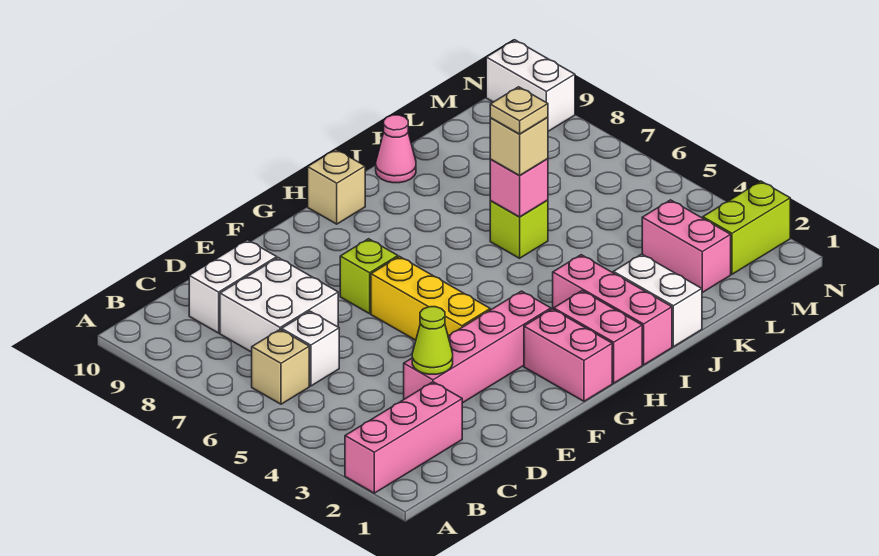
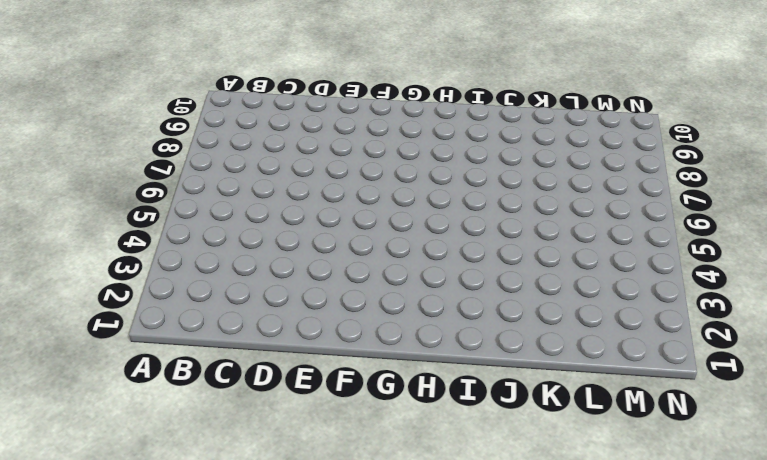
none -> pink brick A2:C2 level 1
none -> tan brick B6 level 1
none -> white brick C6 level 1

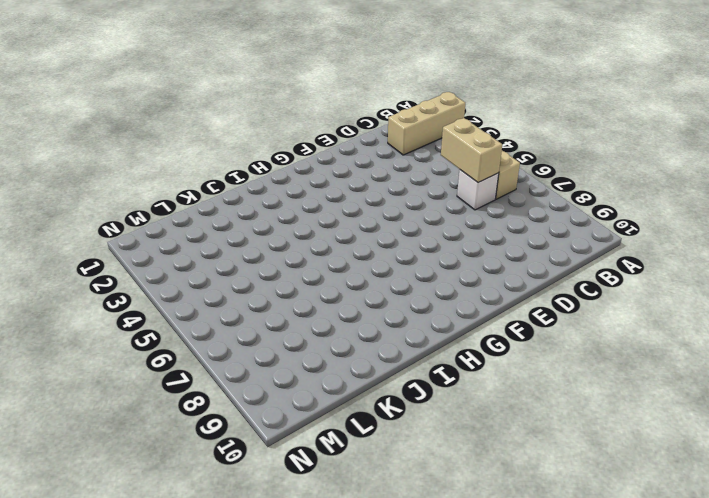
tan brick A2:C2 level 1 -> pink brick A2:C2 level 1
tan brick C5:C6 level 2 -> none
none -> white brick C7:D8 level 1
none -> white brick C9:D9 level 1
none -> pink brick D3:G3 level 1

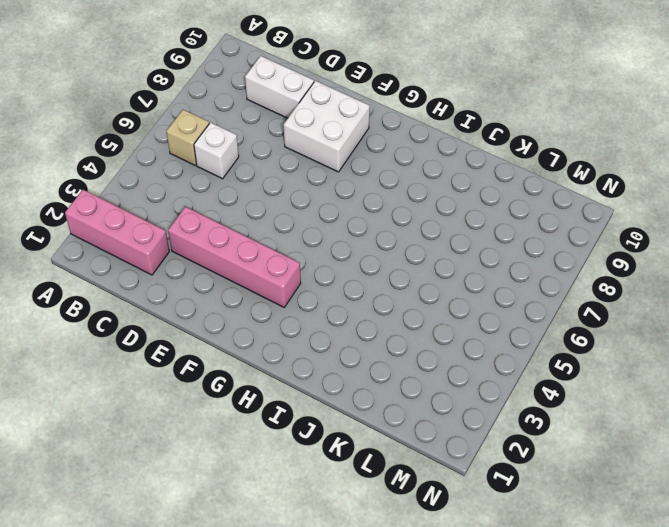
white brick E8:F9 level 1 -> white brick C7:D8 level 1
none -> yellow brick F4:F6 level 1
none -> lime brick F7 level 1
none -> pink brick G1:G2 level 1

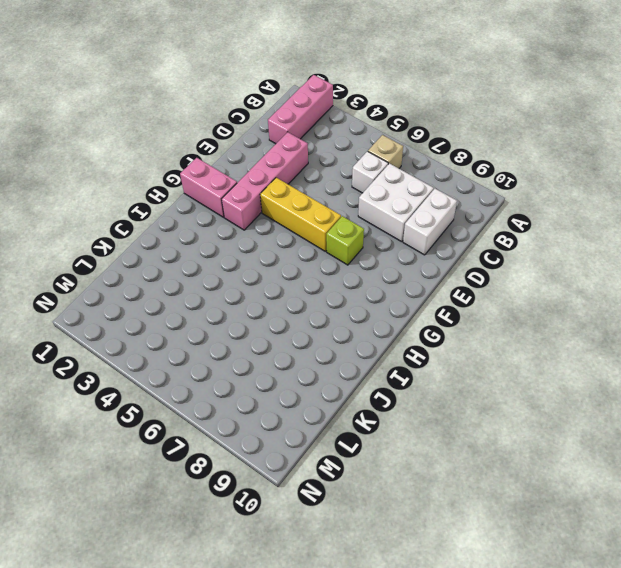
none -> pink brick H1:H2 level 1
none -> tan brick H10 level 1
none -> pink brick I1:I3 level 1

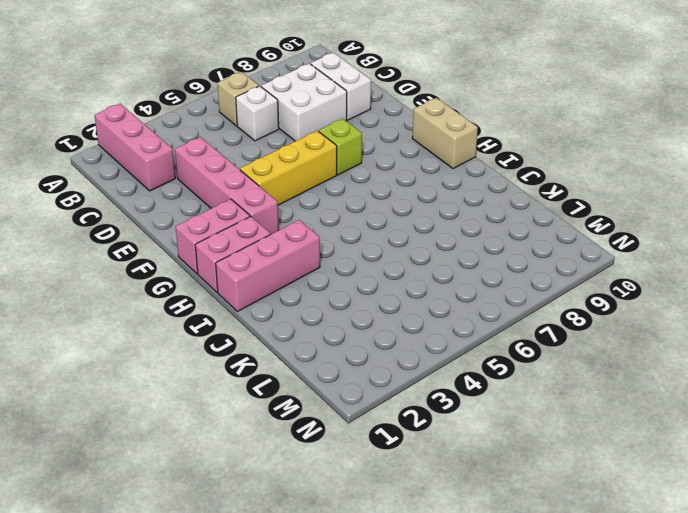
tan brick G10:H10 level 1 -> tan brick H10 level 1
none -> white brick J1:J2 level 1
none -> lime brick J6 level 1
none -> pink cone J10 level 1

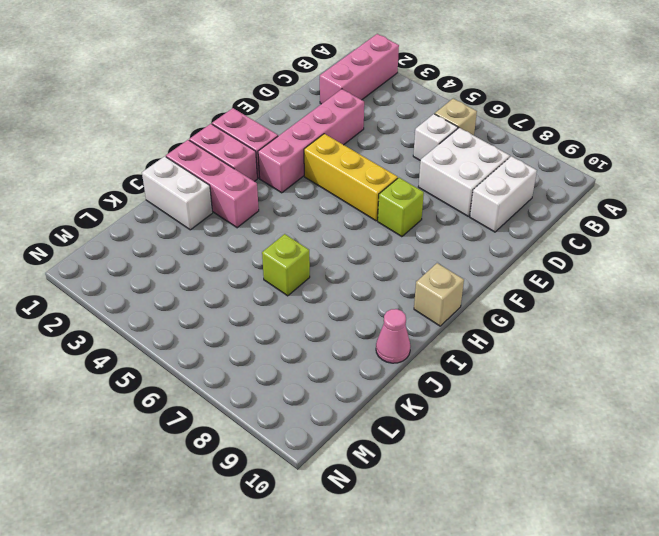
none -> pink brick L2:L3 level 1
none -> lime brick M2:N2 level 1
none -> white brick N9:N10 level 1

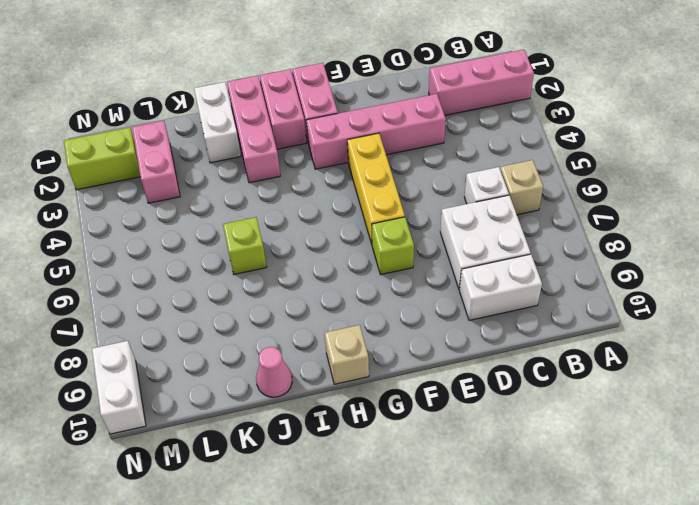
none -> lime cone D3 level 2
none -> pink brick J6 level 2
none -> tan brick J6 level 3

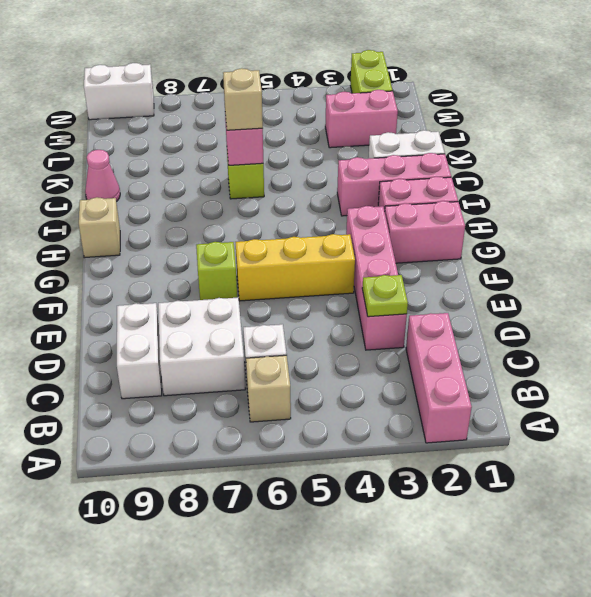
lime plate D3 level 2 -> lime cone D3 level 2
none -> tan plate J6 level 4

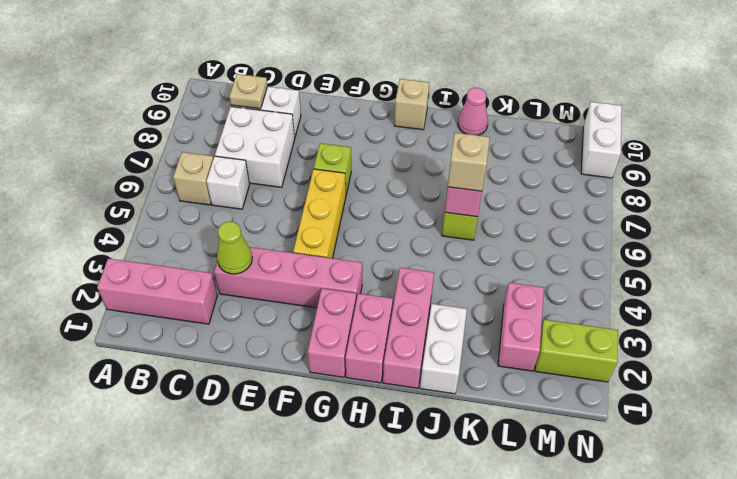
tan plate C9 level 2 -> tan plate J6 level 4

